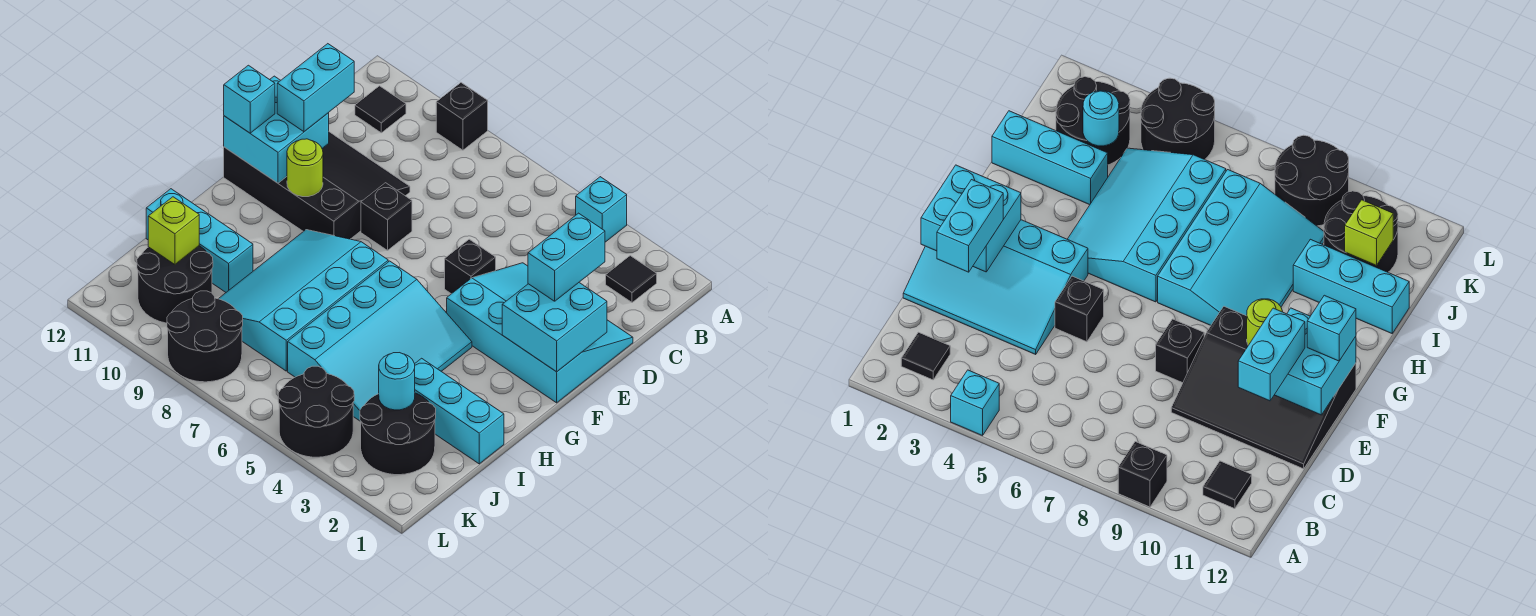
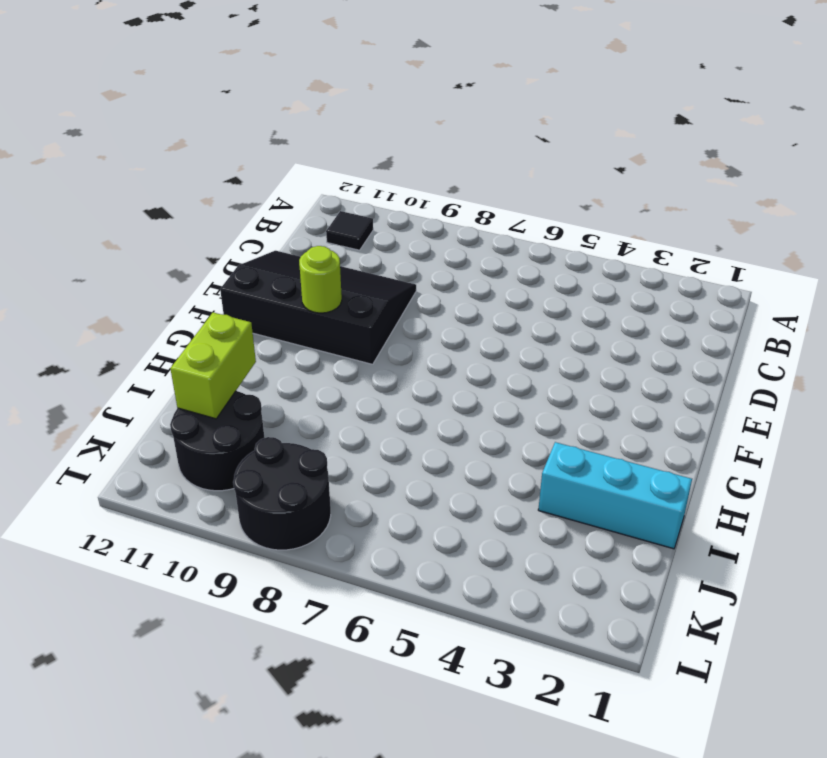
lime brick I11:J11 level 2 -> lime brick J11 level 2
none -> cyan brick A4 level 1
none -> black brick A9 level 1
none -> black tile B2 level 1

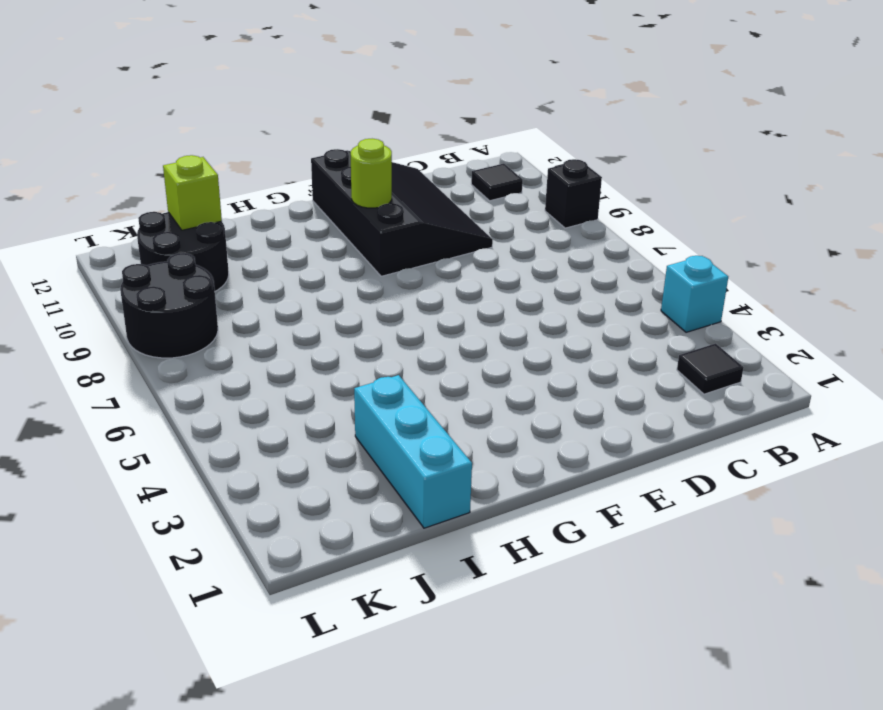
none -> cyan slope D1:F4 level 1 top F
none -> black brick E5 level 1
none -> black brick E8 level 1

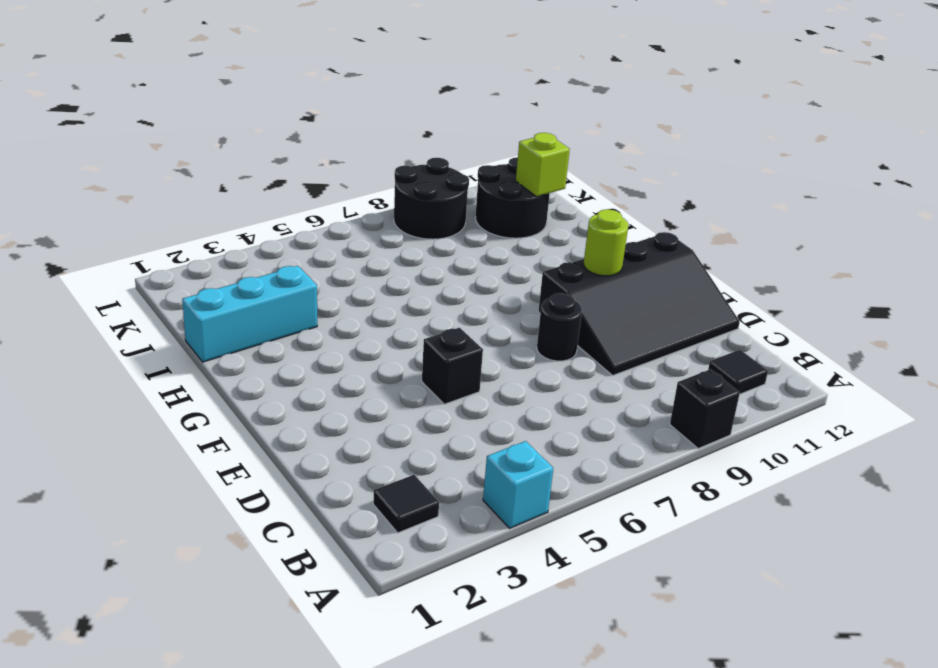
black round brick E8 level 1 -> black brick E8 level 1
none -> cyan slope D1:F4 level 1 top F
none -> cyan slope G4:J6 level 1 top 6
none -> cyan slope G7:J9 level 1 top 7

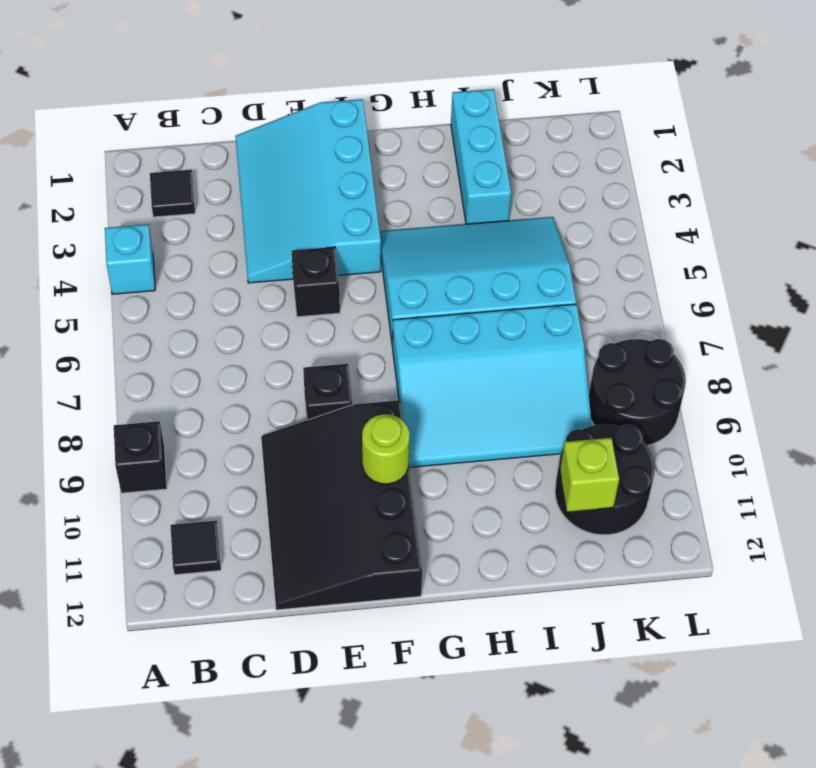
none -> cyan brick I10:I12 level 1
none -> black round brick J2:K3 level 1
none -> black round brick K4:L5 level 1

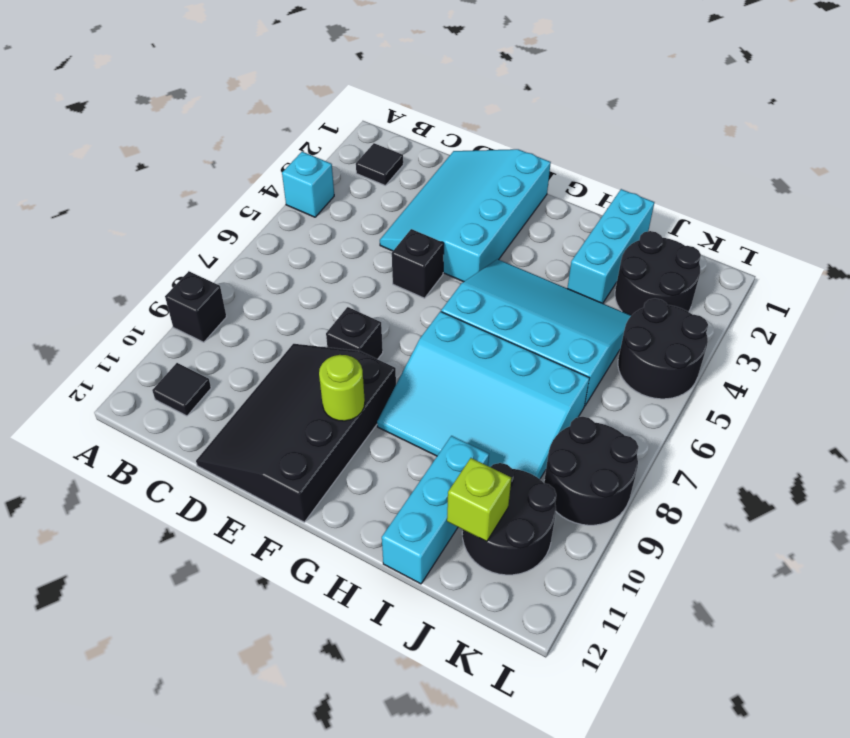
none -> cyan brick E1:F2 level 2
none -> cyan brick E11:F12 level 2
none -> cyan round brick J3 level 2

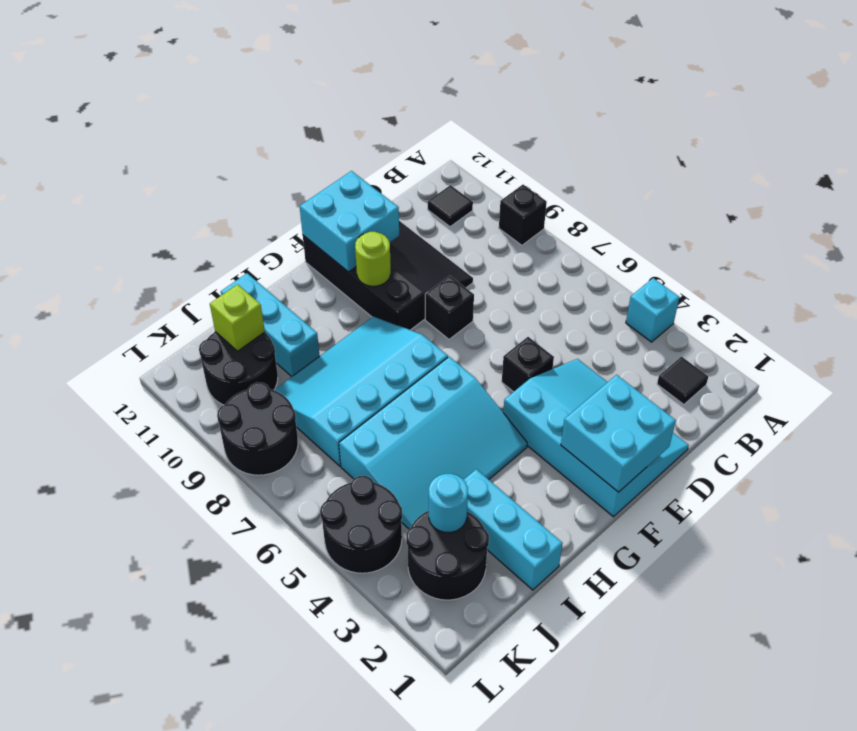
none -> cyan brick D2:E2 level 3
none -> cyan brick D11:E11 level 3
none -> cyan brick F12 level 3

